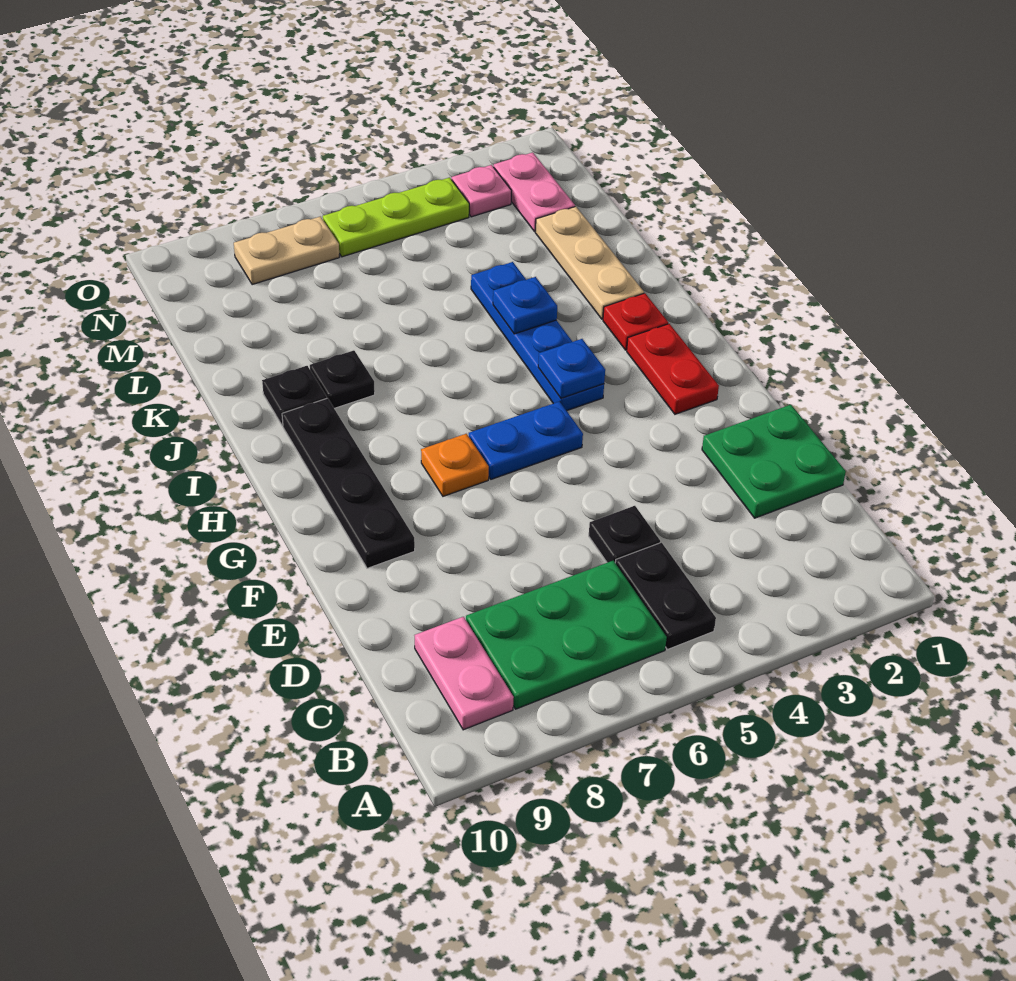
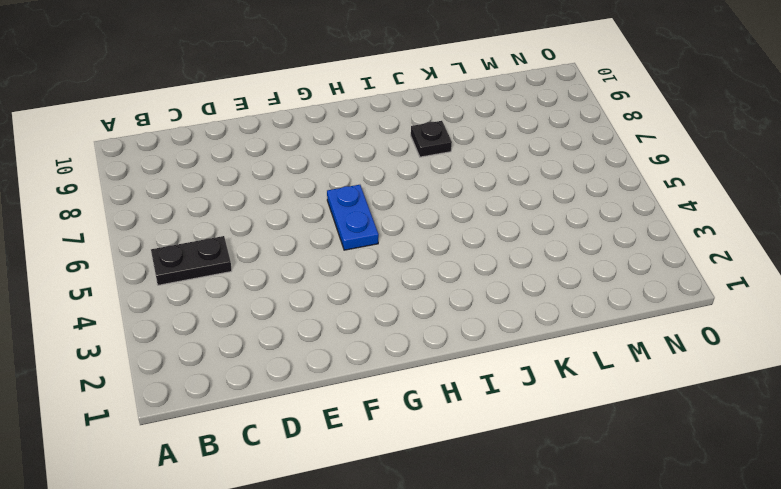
none -> green plate B6:C8 level 1
none -> pink plate B9:C9 level 1
none -> green plate D1:E2 level 1

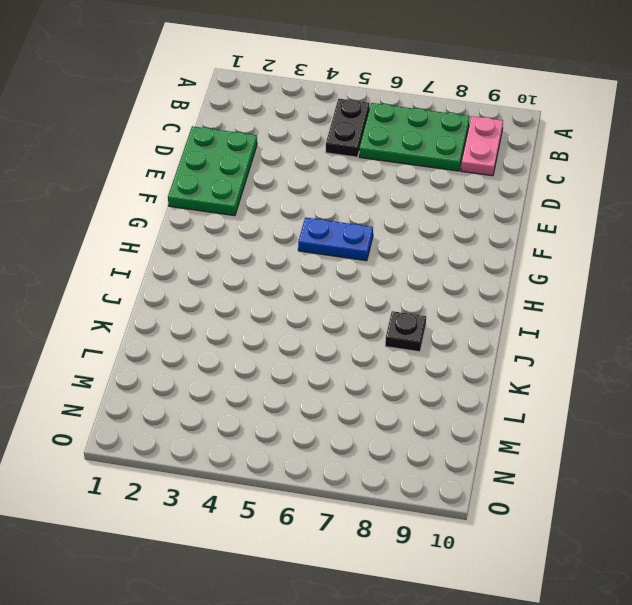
green plate D1:F2 level 1 -> green plate D1:E2 level 1
none -> black plate D5 level 1
none -> black plate F9:I9 level 1
none -> red plate G2:H2 level 1

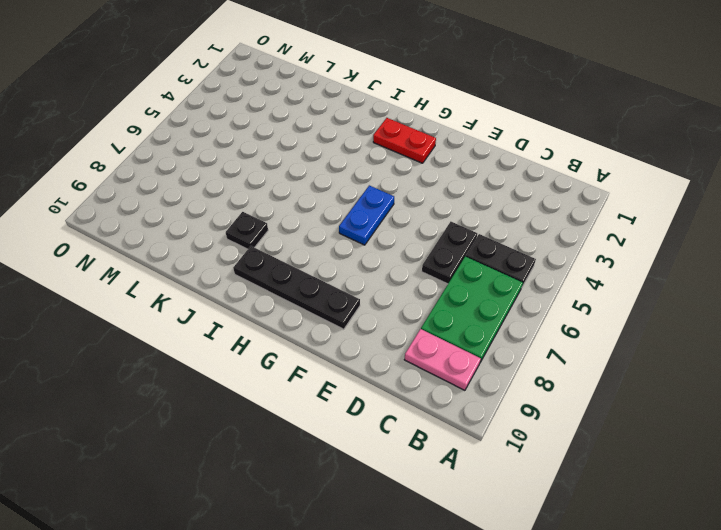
black plate D5:D6 level 1 -> black plate D5 level 1
none -> green plate D1:E2 level 1
none -> orange plate G7 level 1
none -> blue plate H4:K4 level 1

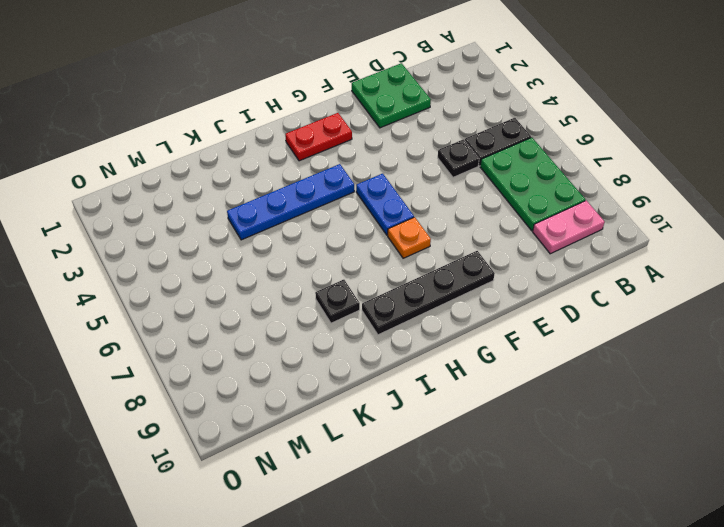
none -> red plate I2 level 1
none -> tan plate J2:L2 level 1
none -> black plate J9 level 1

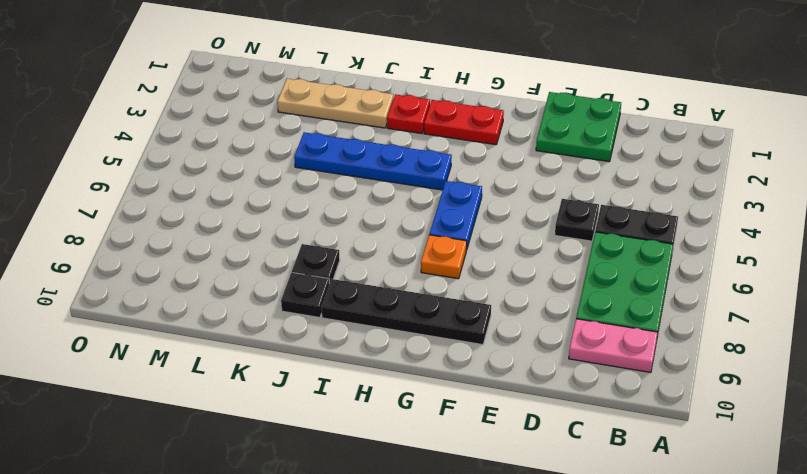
none -> pink plate M2:N2 level 1
none -> pink plate N3 level 1
none -> lime plate N4:N6 level 1

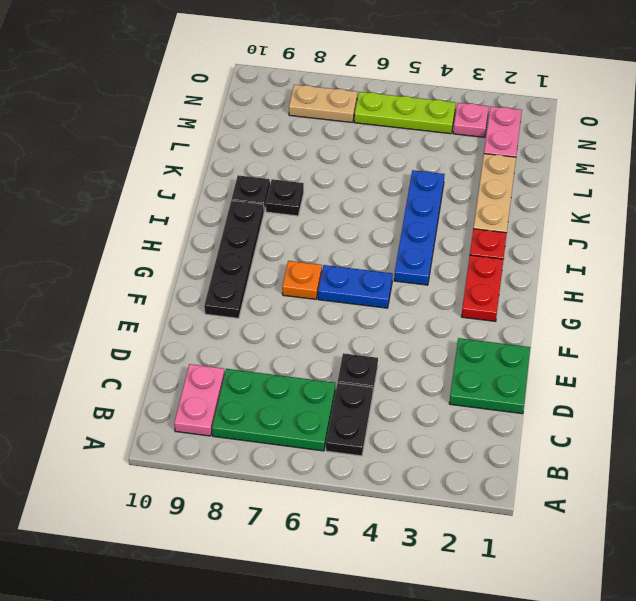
none -> blue plate H4 level 2
none -> blue plate J4 level 2

